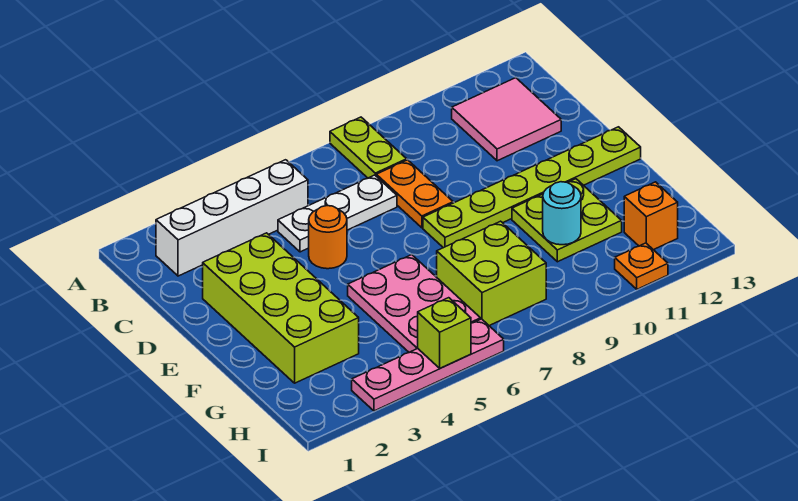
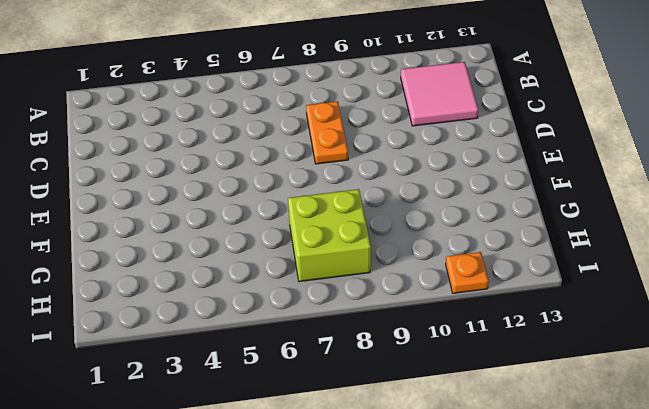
none -> lime plate A8:B8 level 1
none -> white brick B2:B5 level 1
none -> white plate C5:C7 level 1

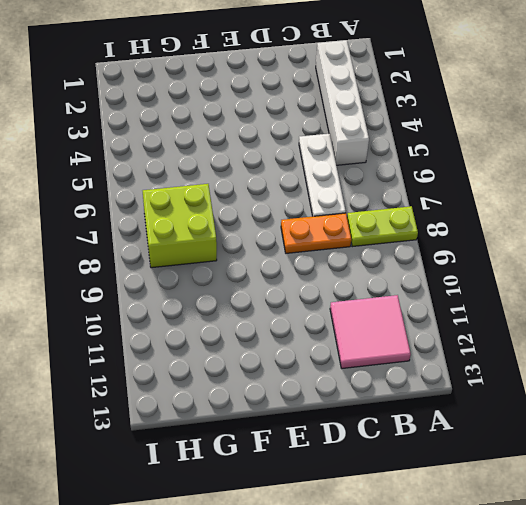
none -> lime brick D2:G3 level 1
none -> orange round brick D5 level 1
none -> lime plate E8:E13 level 1

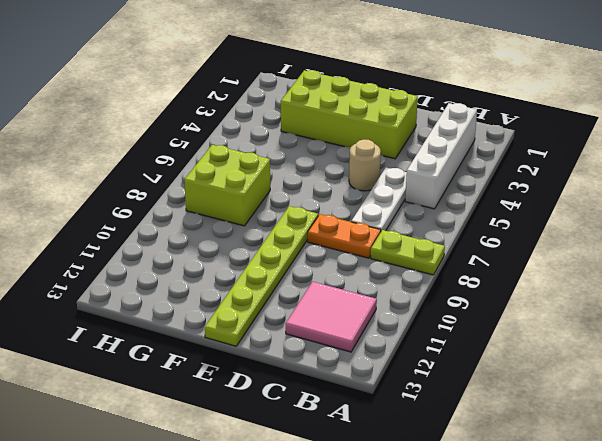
tan round brick D5 level 1 -> orange round brick D5 level 1
none -> pink plate F5:H6 level 1
none -> lime plate F10:G11 level 1
none -> orange brick H12 level 1

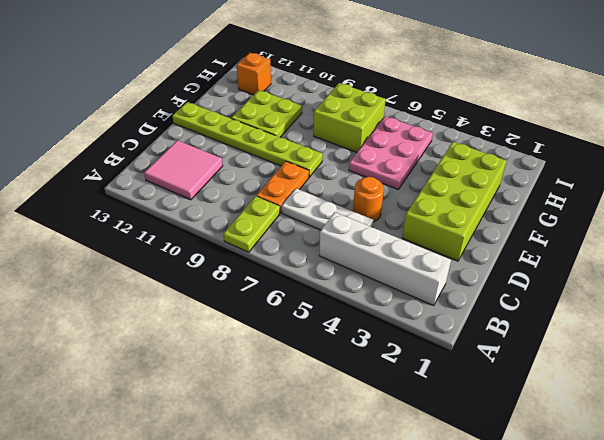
none -> pink plate I3:I6 level 1
none -> orange plate I11 level 1
none -> cyan round brick G10 level 2

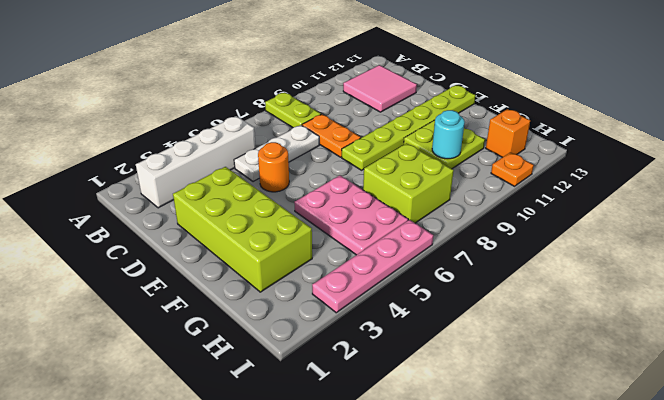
none -> lime brick I5 level 2

